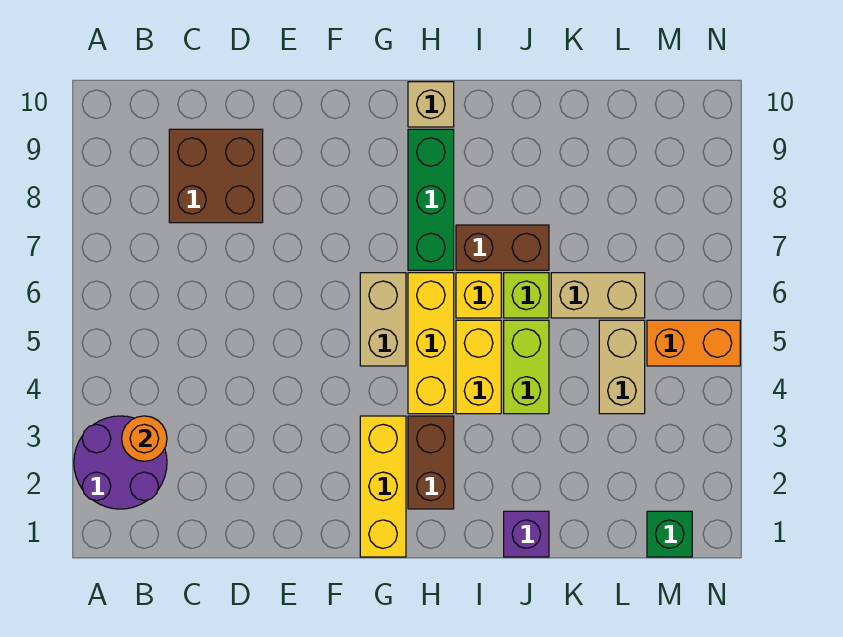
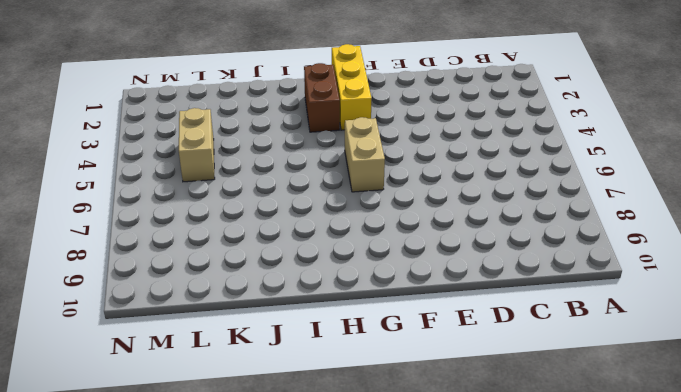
none -> purple round brick A2:B3 level 1
none -> brown brick C8:D9 level 1
none -> yellow brick H4:H6 level 1

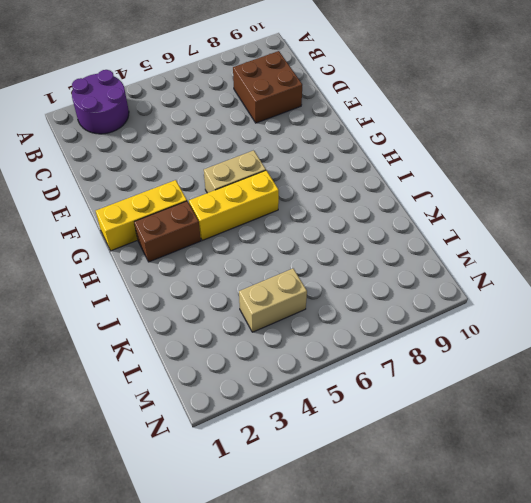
none -> green brick H7:H9 level 1
none -> tan brick H10 level 1
none -> yellow brick I4:I5 level 1

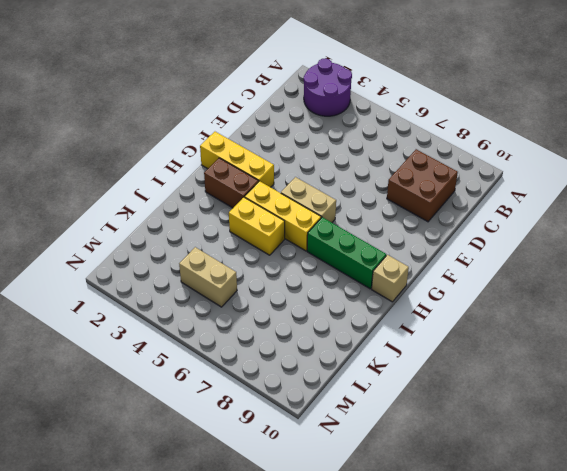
none -> yellow brick I6 level 1
none -> brown brick I7:J7 level 1
none -> purple brick J1 level 1

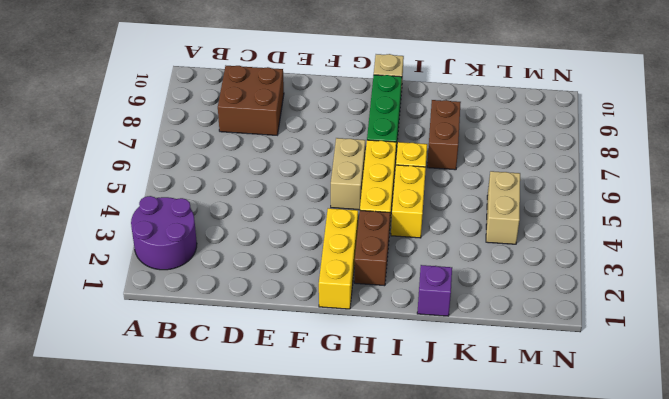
brown brick J7:J8 level 1 -> brown brick I7:J7 level 1
none -> lime brick J4:J5 level 1
none -> lime brick J6 level 1
none -> tan brick K6:L6 level 1

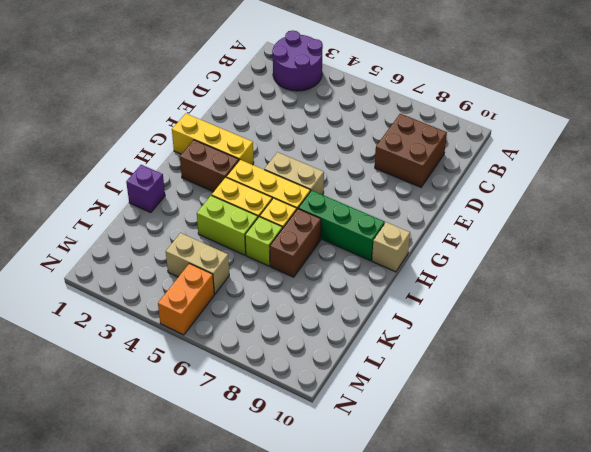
none -> tan brick K6:L6 level 1
none -> green brick M1 level 1
none -> orange round brick B3 level 2

